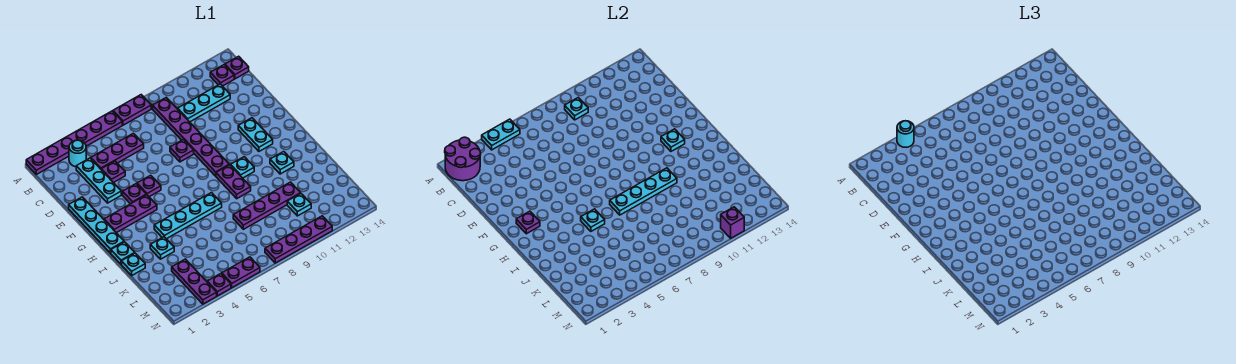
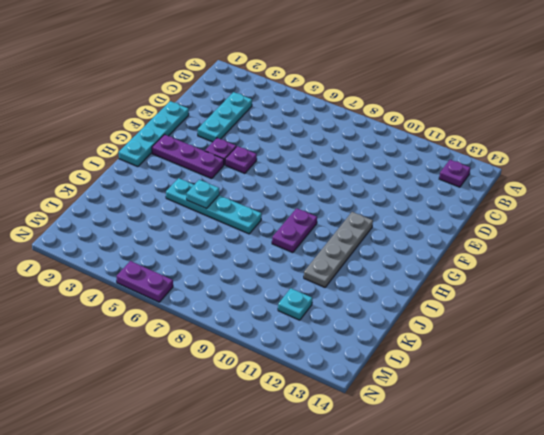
grey plate G11:J11 level 1 -> none
none -> purple plate A1:A6 level 1
none -> purple plate A7:A8 level 1
none -> cyan round brick B3 level 1
none -> purple plate B9:G9 level 1

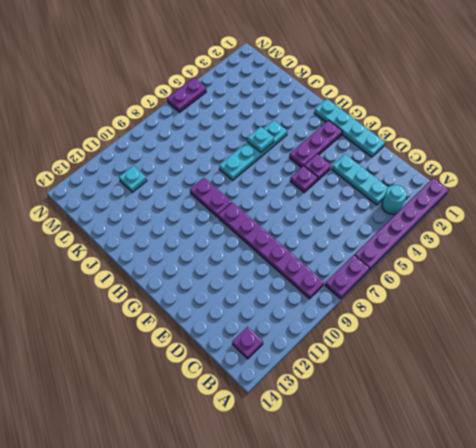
none -> purple plate B14 level 1
none -> purple plate C4:C6 level 1
none -> cyan plate C10:C12 level 1
none -> purple plate D4 level 1

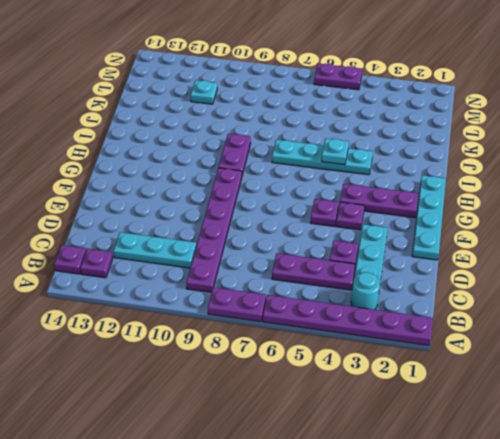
none -> purple plate E8 level 1
none -> cyan plate F12:G12 level 1
none -> cyan plate H10 level 1
none -> cyan plate I1 level 1

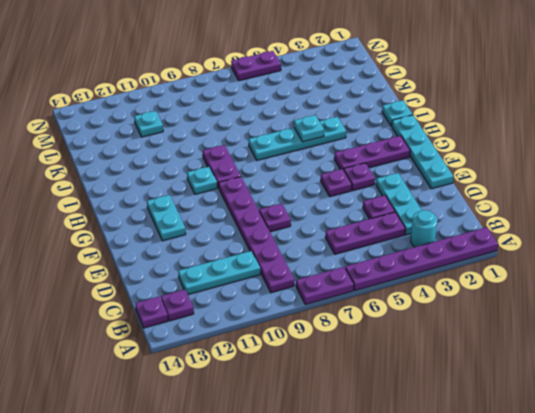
none -> cyan plate I12 level 1
none -> cyan plate J1 level 1
none -> cyan plate J3 level 1
none -> purple plate K8:K11 level 1

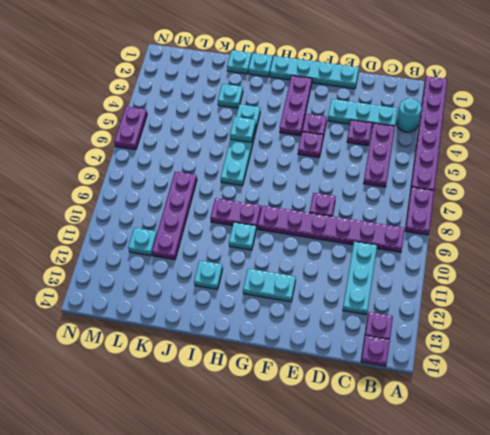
none -> purple plate L3:N3 level 1
none -> purple plate N4 level 1
none -> purple plate N8:N11 level 1
none -> purple round brick A1:B2 level 2

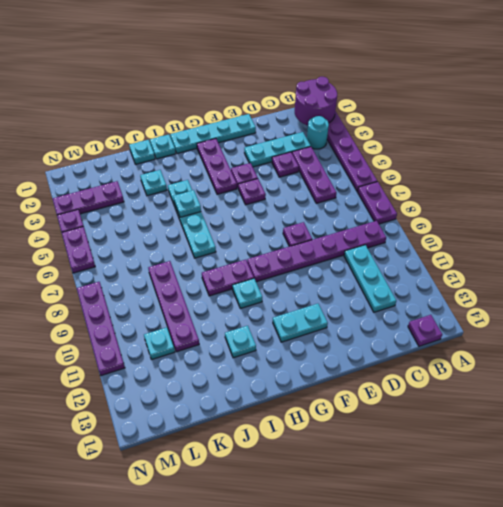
none -> purple plate B13 level 1
none -> cyan plate A4:A5 level 2
none -> cyan plate B9 level 2
none -> purple plate G2 level 2

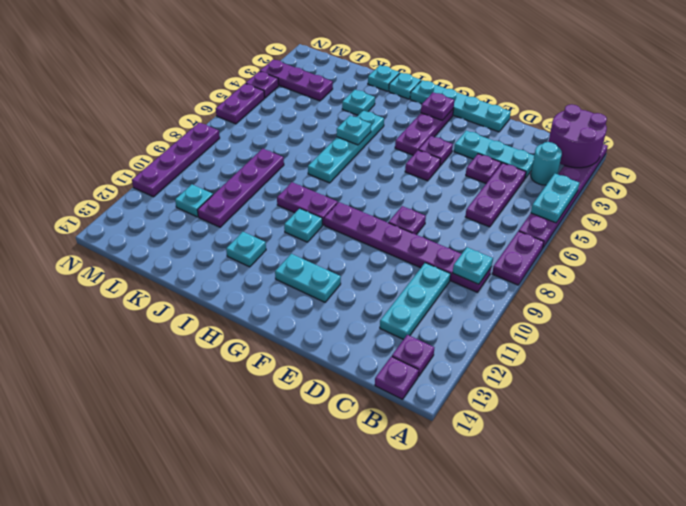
none -> cyan plate G12 level 2
none -> cyan plate I7:I10 level 2
none -> purple brick N11 level 2
none -> cyan round brick A4 level 3

